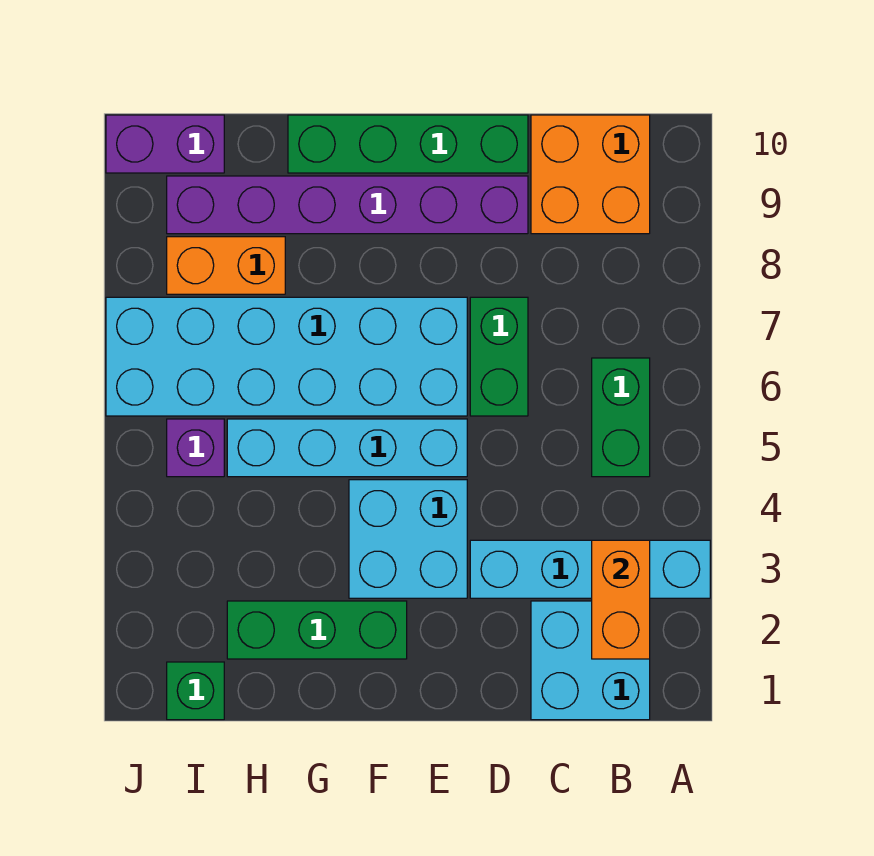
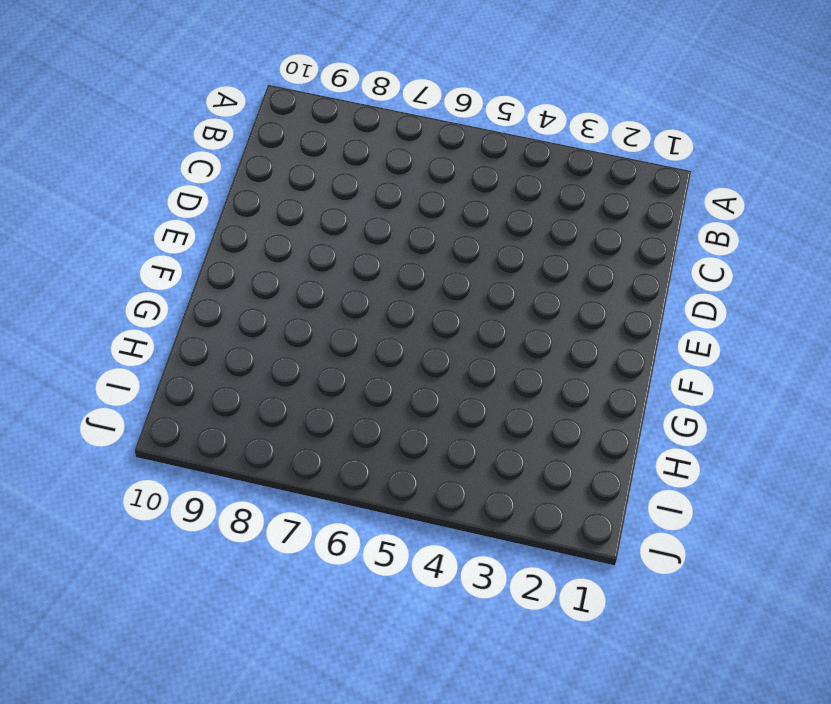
none -> cyan brick A3:D3 level 1
none -> cyan brick B1:C2 level 1
none -> green brick B5:B6 level 1

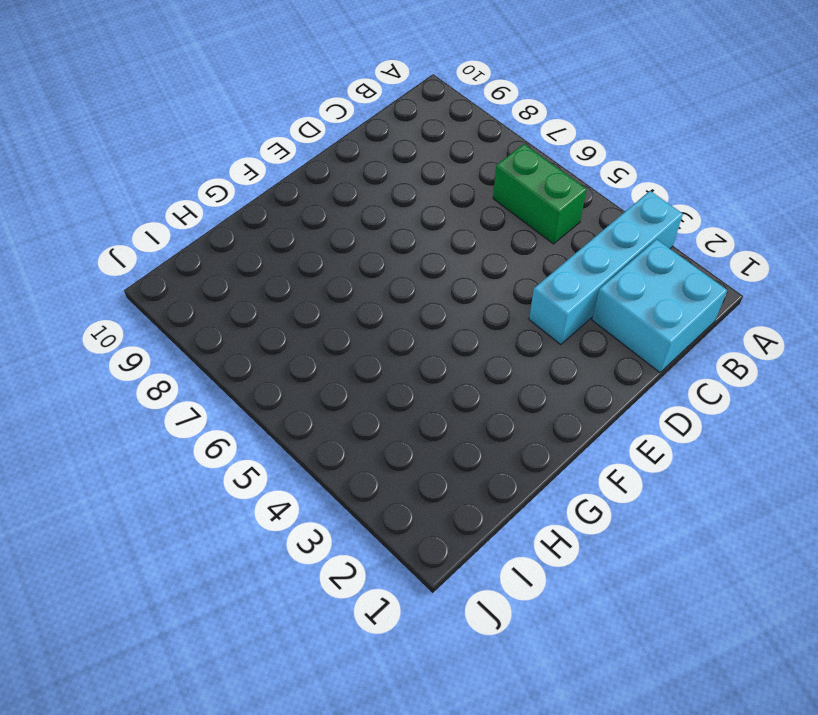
none -> orange brick B9:C10 level 1
none -> green brick D6:D7 level 1
none -> purple brick D9:I9 level 1

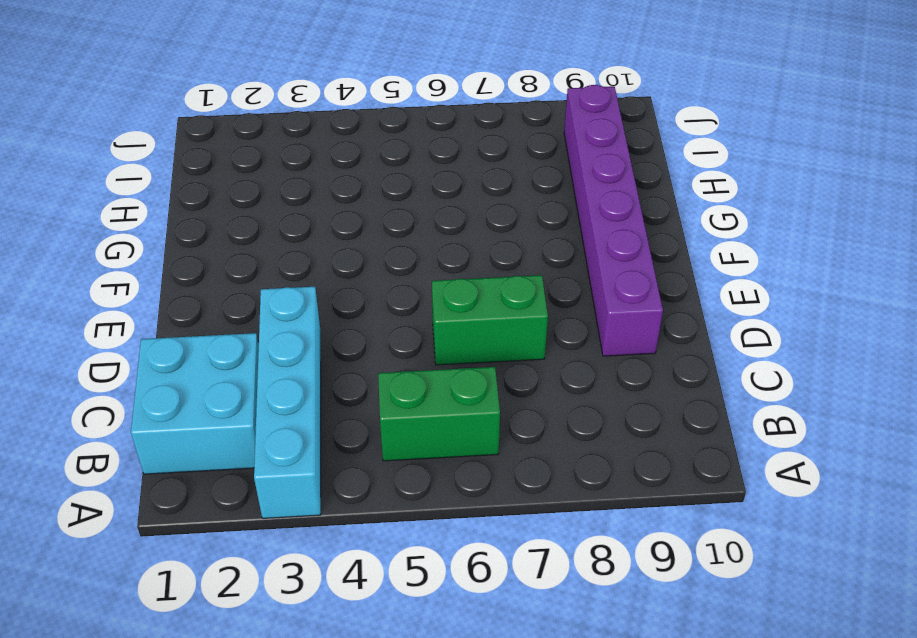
none -> orange brick B9:C10 level 1
none -> green brick D10:G10 level 1
none -> cyan brick E3:F4 level 1

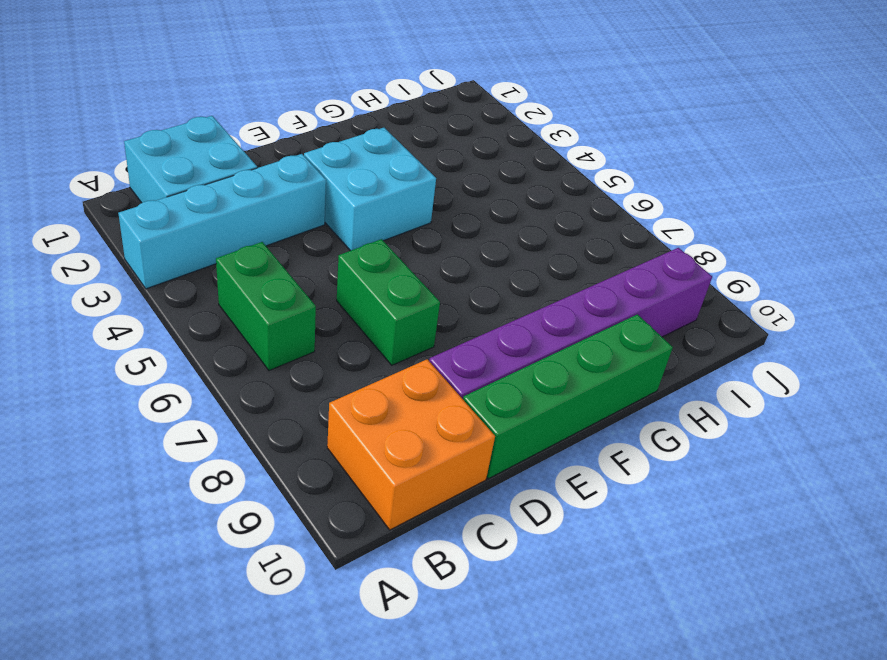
none -> cyan brick E5:H5 level 1
none -> cyan brick E6:J7 level 1
none -> green brick F2:H2 level 1

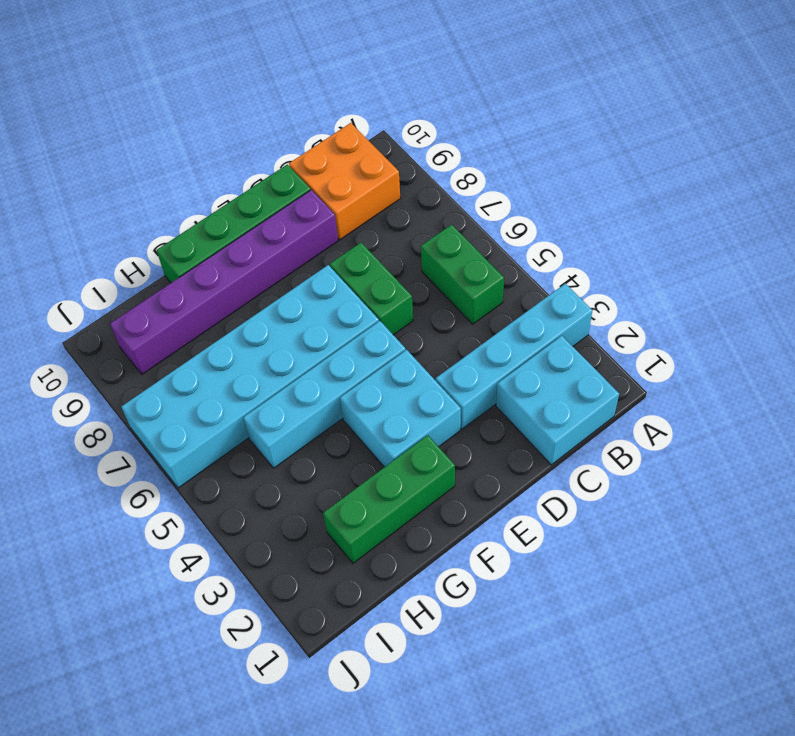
none -> orange brick H8:I8 level 1
none -> green brick I1 level 1
none -> purple brick I5 level 1

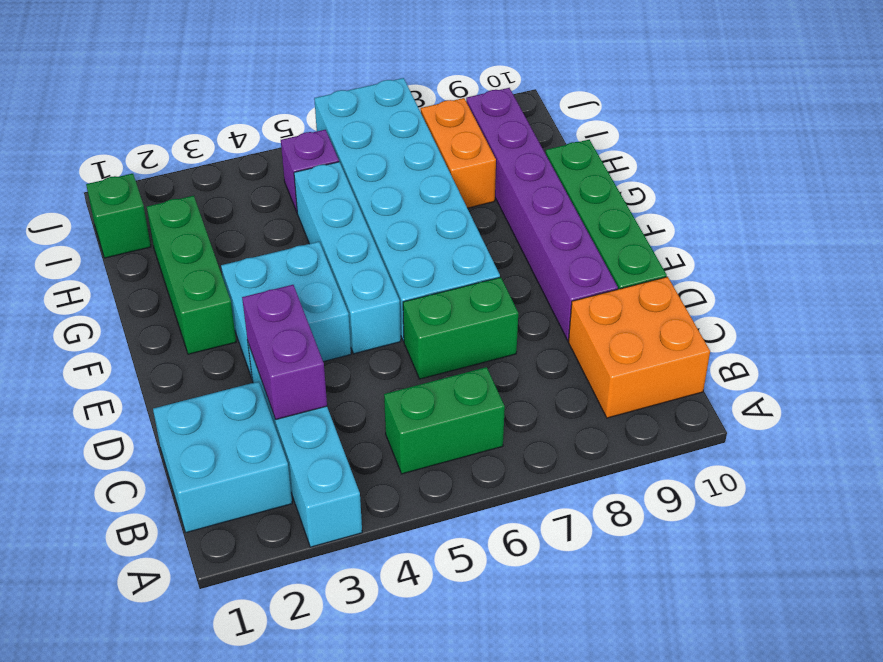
purple brick C3:D3 level 2 -> purple brick I10:J10 level 1
none -> orange brick B2:B3 level 2

